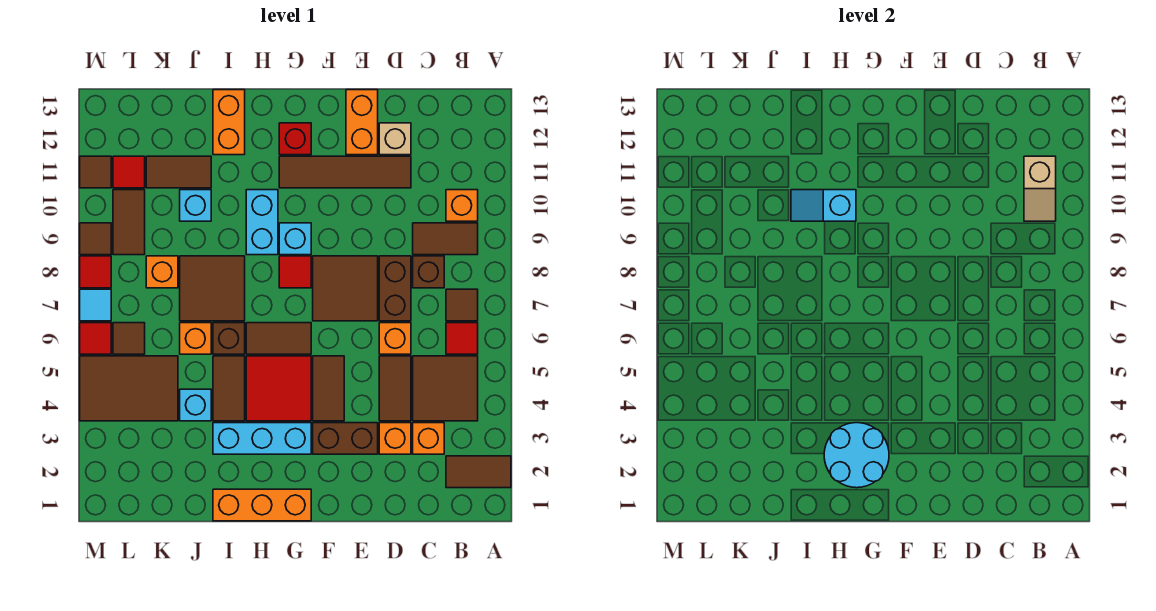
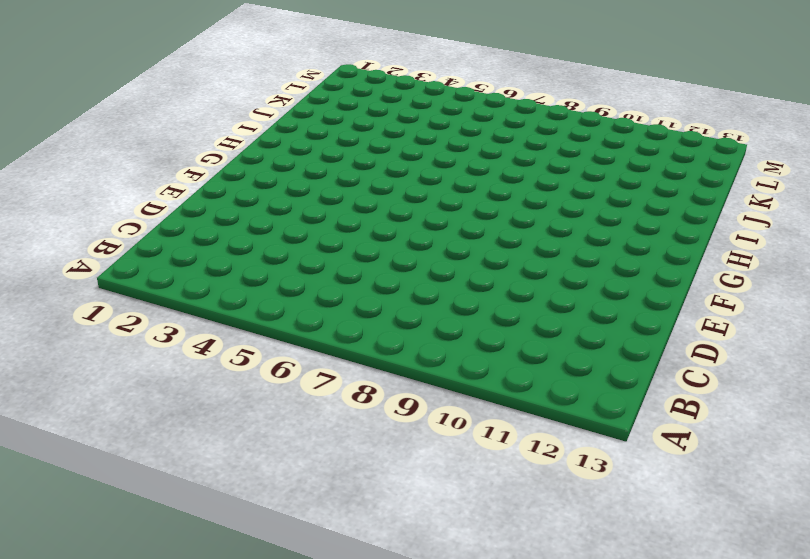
none -> brown tile A2:B2 level 1
none -> brown tile B4:C5 level 1
none -> red tile B6 level 1
none -> brown tile B7 level 1

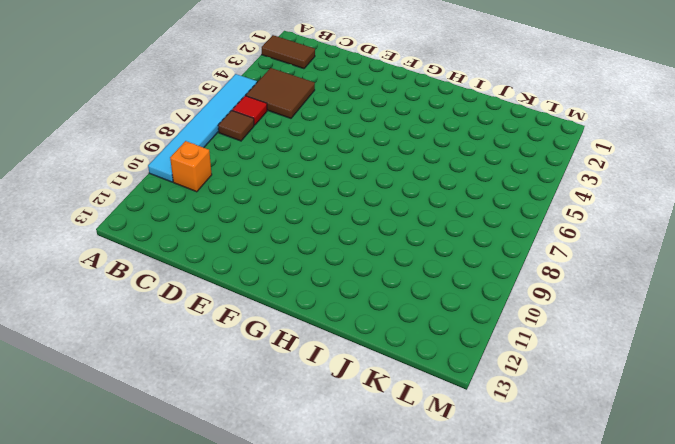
cyan tile A5:A10 level 1 -> none
none -> brown tile B9:C9 level 1
none -> orange brick C3 level 1
none -> brown brick C8 level 1
none -> orange brick D3 level 1

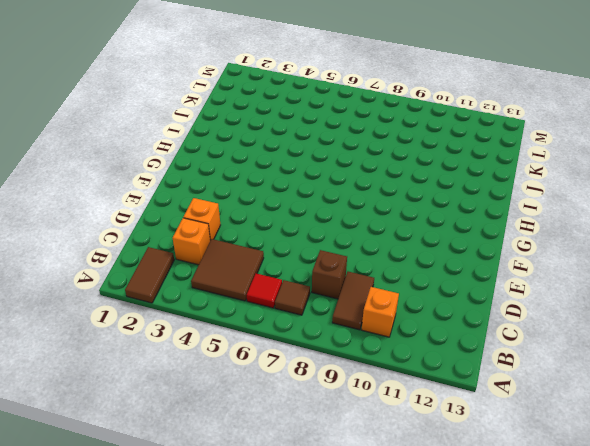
none -> brown tile D4:D5 level 1
none -> orange brick D6 level 1
none -> brown brick D7:D8 level 1
none -> brown tile D11:G11 level 1

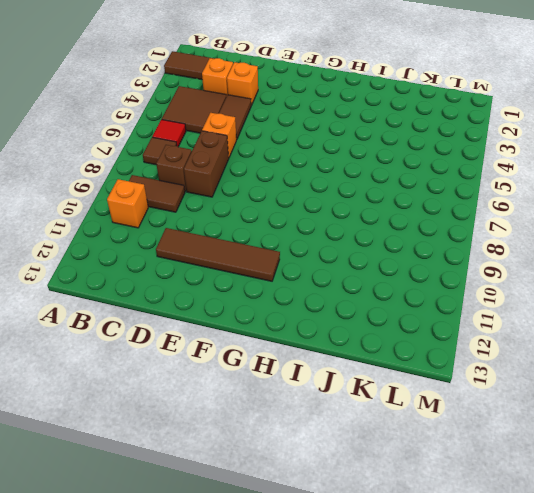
none -> tan brick D12 level 1
none -> brown brick E3:F3 level 1
none -> brown tile E7:F8 level 1
none -> orange brick E12:E13 level 1

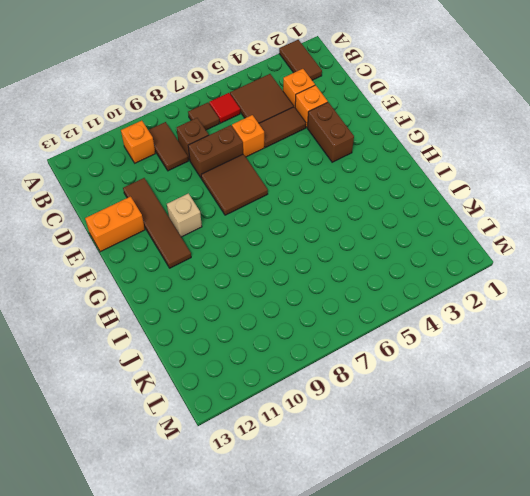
tan brick F10 level 1 -> tan brick D12 level 1
none -> brown tile F4:F5 level 1
none -> orange brick G1:I1 level 1
none -> cyan brick G3:I3 level 1
none -> red tile G4:H5 level 1

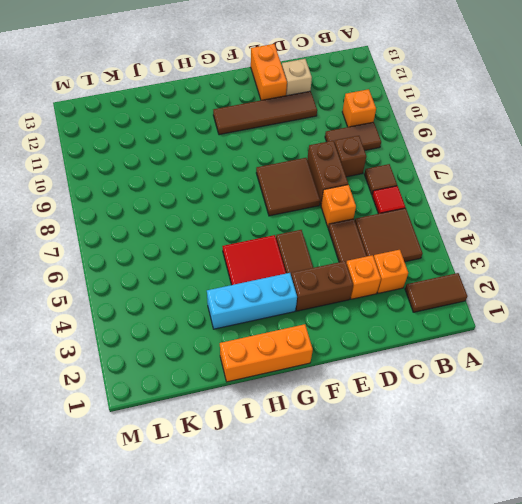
none -> brown tile G6:H6 level 1
none -> red tile G8 level 1
none -> cyan brick G9 level 1
none -> red brick G12 level 1

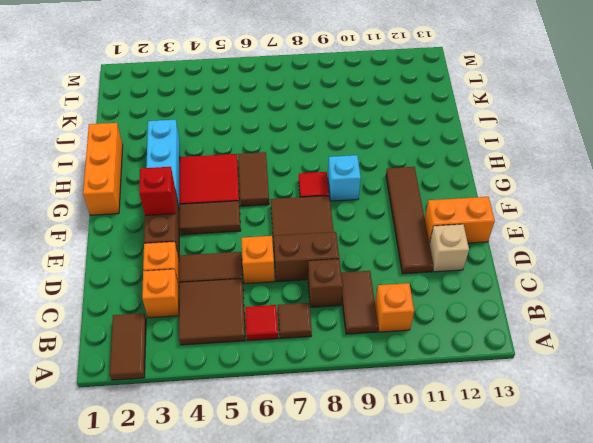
red brick F3 level 2 -> red brick G12 level 1
none -> cyan brick H9:H10 level 1
none -> brown tile I4:I5 level 1
none -> brown brick I6 level 1
none -> brown tile I7:J8 level 1

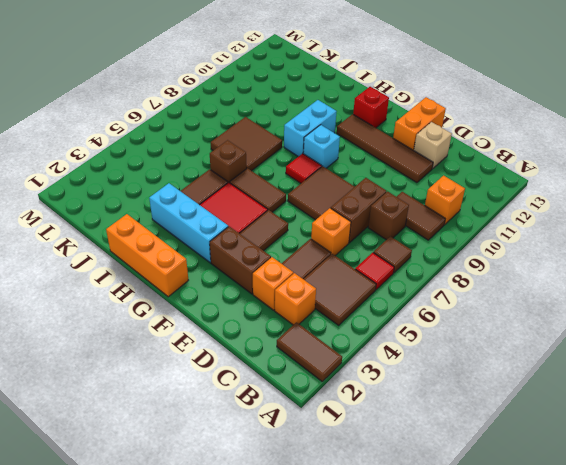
none -> orange brick I12:I13 level 1
none -> cyan brick J4 level 1
none -> orange brick J6 level 1
none -> cyan brick J10 level 1

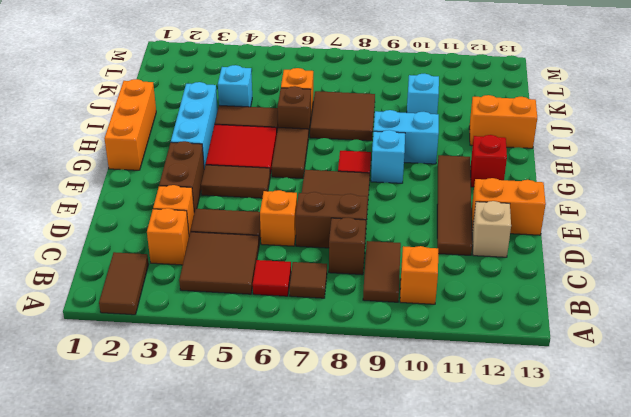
none -> brown tile J11:K11 level 1
none -> brown tile K4:M5 level 1
none -> orange brick K8 level 1
none -> brown tile L6 level 1

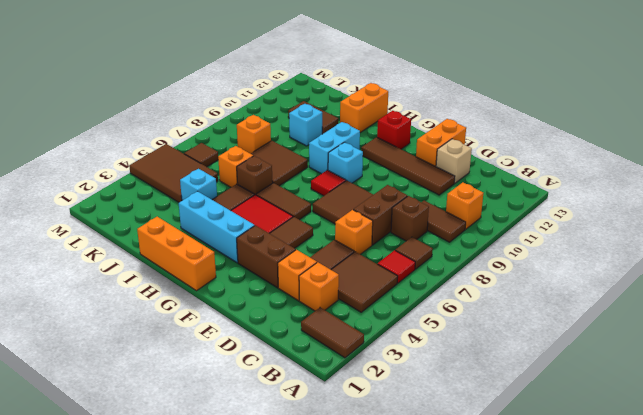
none -> brown tile L9:L10 level 1
none -> red tile L11 level 1
none -> red tile M6 level 1
none -> cyan tile M7 level 1

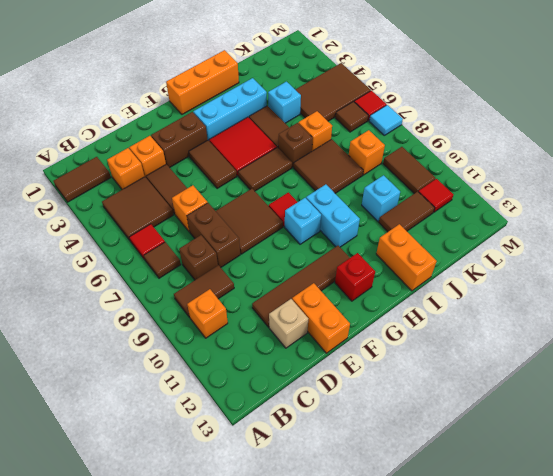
none -> red tile M8 level 1
none -> brown tile M9 level 1
none -> brown tile M11 level 1
none -> tan slope B10:B11 level 2 top 11

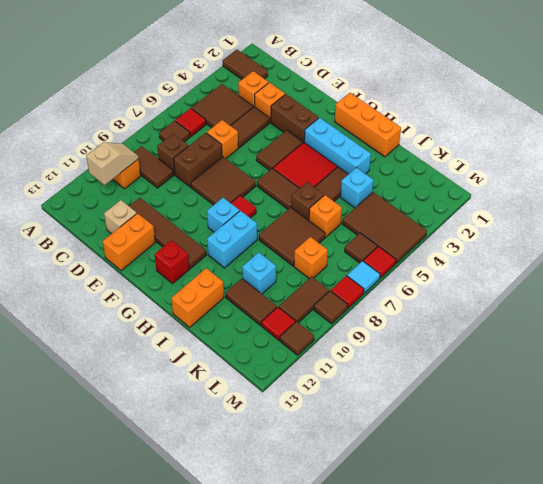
none -> cyan round brick G2:H3 level 2
none -> cyan slope H10:I10 level 2 top H

